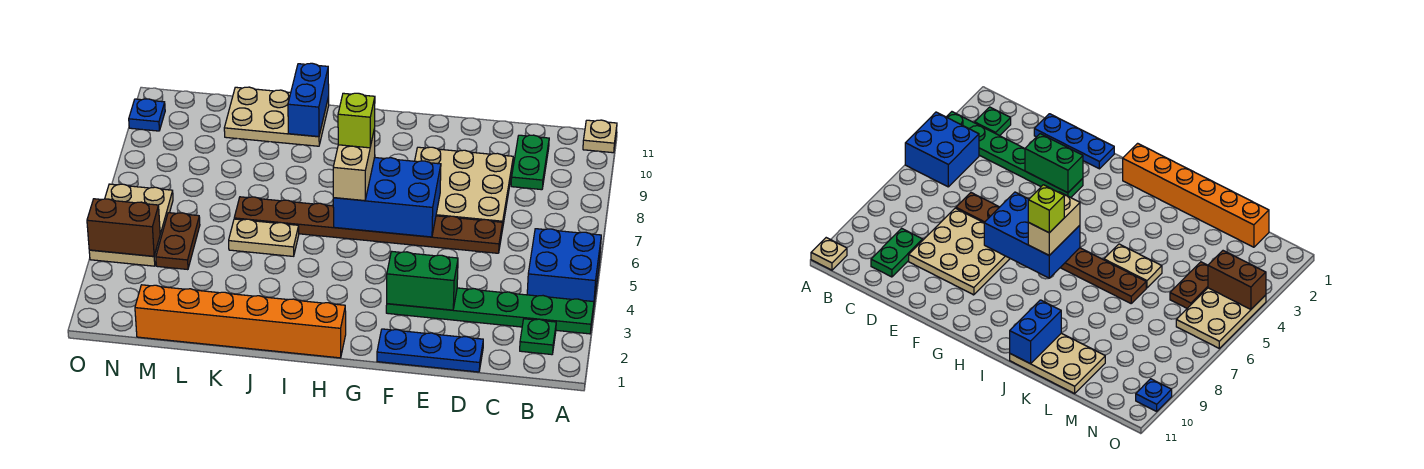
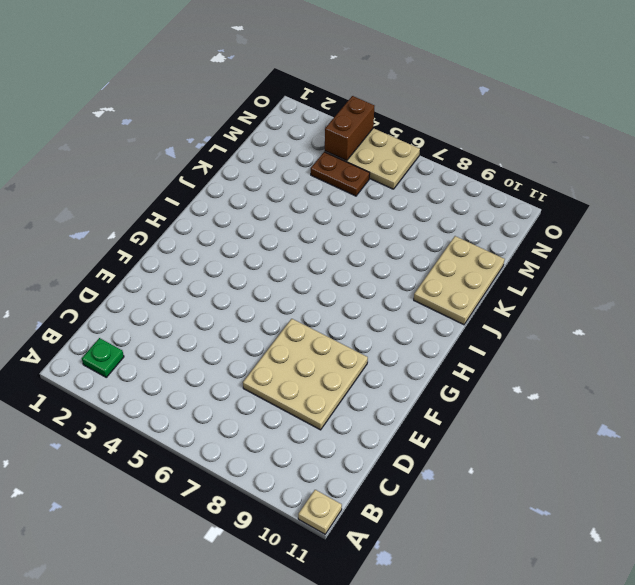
none -> green plate A3:F3 level 1
none -> blue brick A4:B5 level 1
none -> green plate C9:C10 level 1

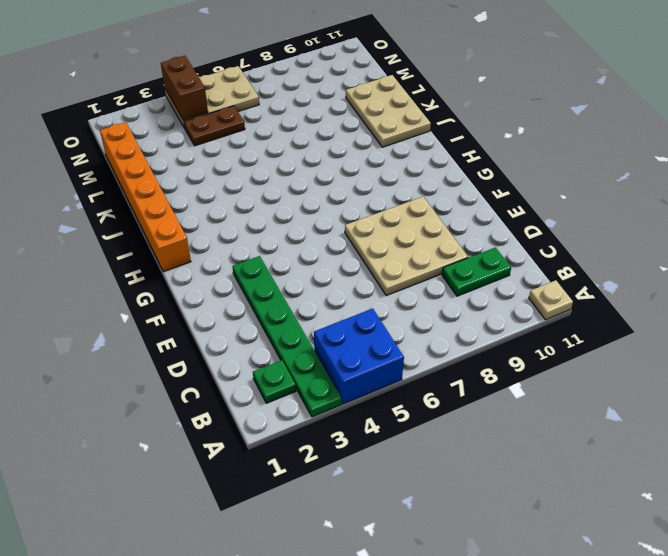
none -> blue plate D1:F1 level 1
none -> brown plate D6:K6 level 1
none -> tan plate J5:K5 level 1

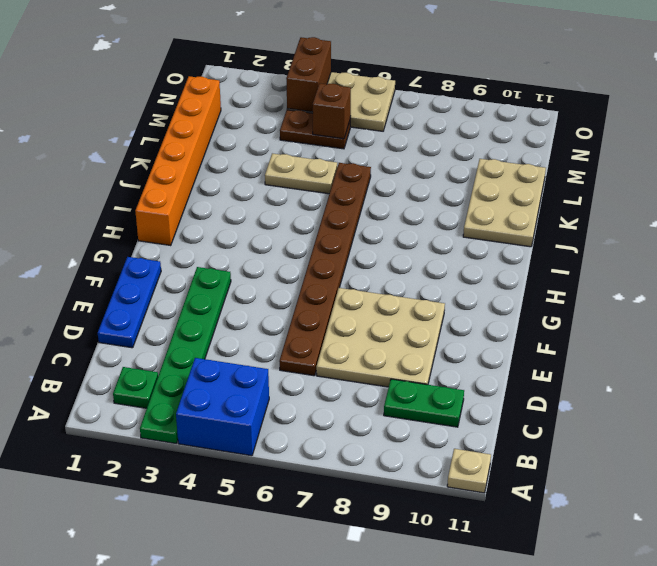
tan plate K4:K5 level 1 -> tan plate J5:K5 level 1
brown brick M5 level 2 -> none
none -> blue plate O10 level 1
none -> green brick E3:F3 level 2
none -> blue brick F6:H7 level 2

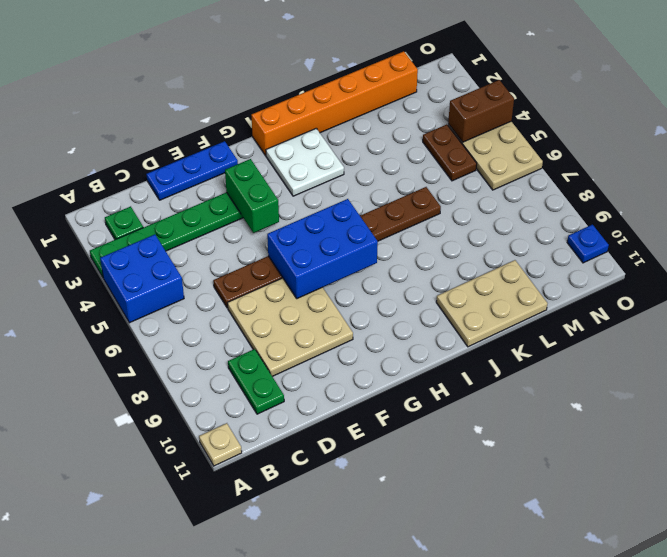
green brick F3:F4 level 2 -> green brick E3:F3 level 2
white plate H2:I3 level 1 -> none
none -> tan plate J5:K5 level 1
none -> blue brick J10:J11 level 2
none -> tan brick H6:H7 level 3

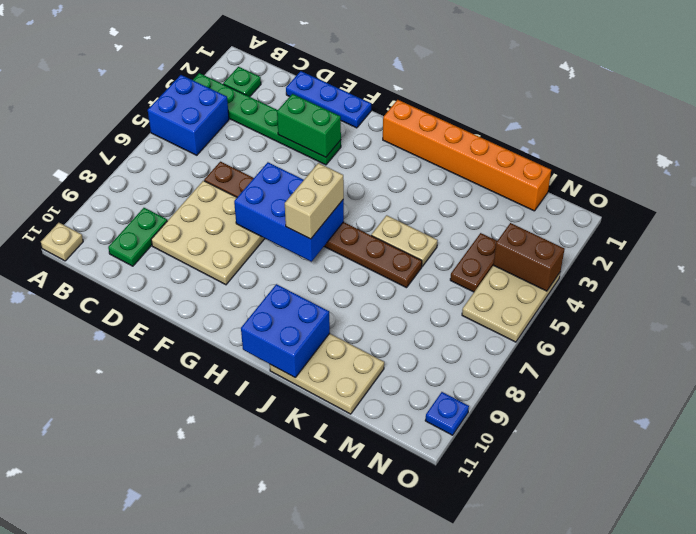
blue brick I10:J11 level 2 -> blue brick J10:J11 level 2
none -> lime brick H7 level 4

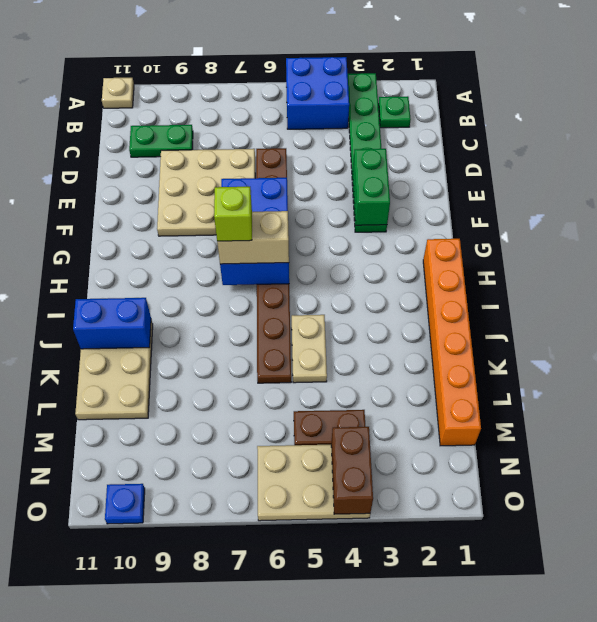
none -> blue plate D1:F1 level 1

